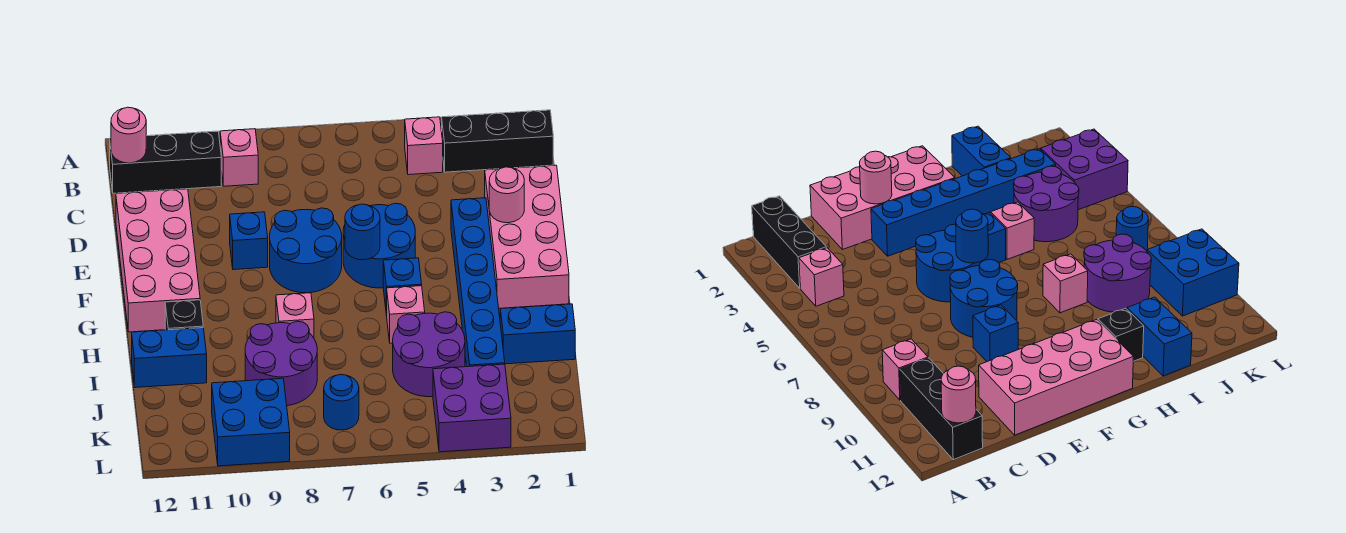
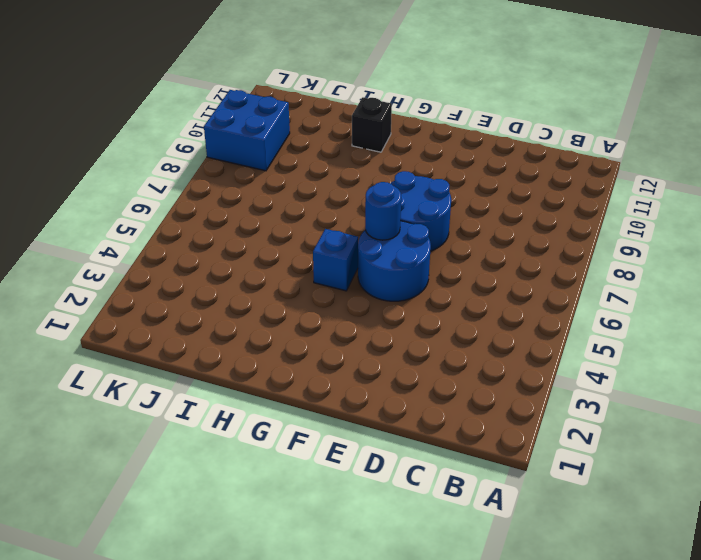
none -> black brick B1:B3 level 1
none -> pink brick B4 level 1
none -> pink brick B9 level 1

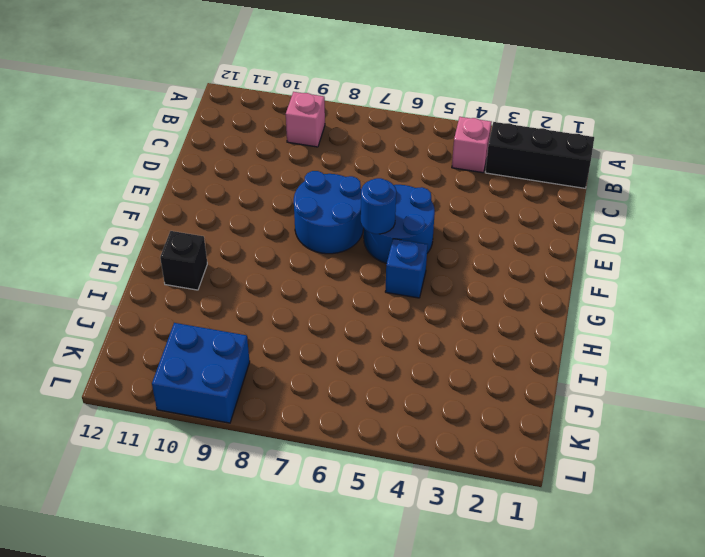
none -> black brick B10:B12 level 1
none -> pink brick D1:G2 level 1
none -> pink brick D11:G12 level 1

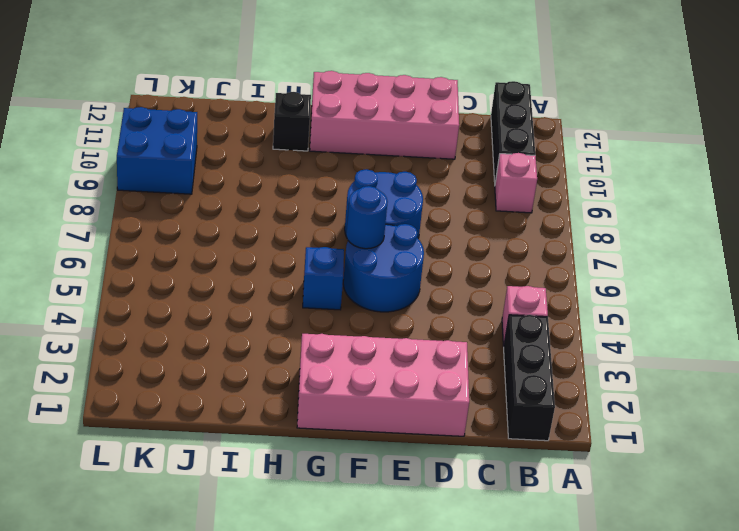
none -> blue brick E3:J3 level 1
none -> blue brick E9 level 1
none -> pink brick H5 level 1

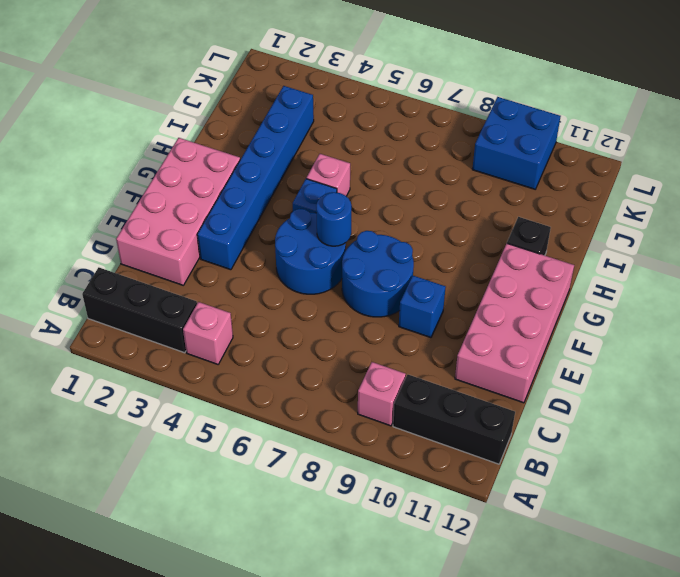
none -> pink brick H8 level 1
none -> blue brick I1:I2 level 1
none -> purple round brick I4:J5 level 1

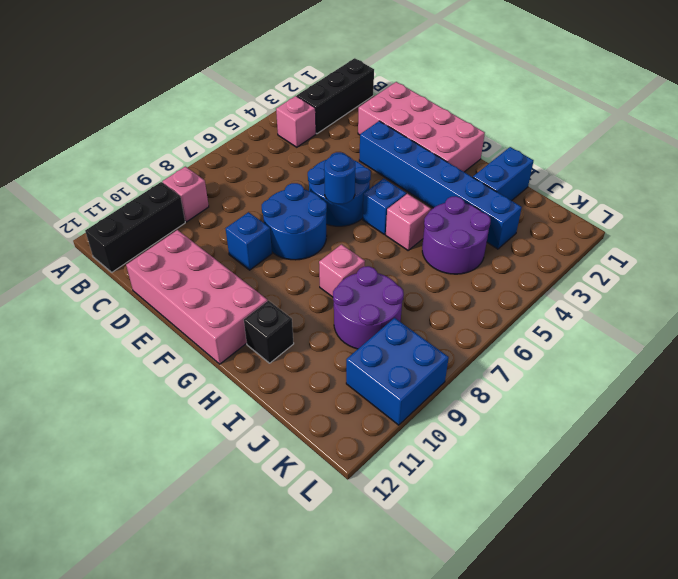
none -> blue brick I11:I12 level 1
none -> purple brick K3:L4 level 1
none -> blue round brick K7 level 1

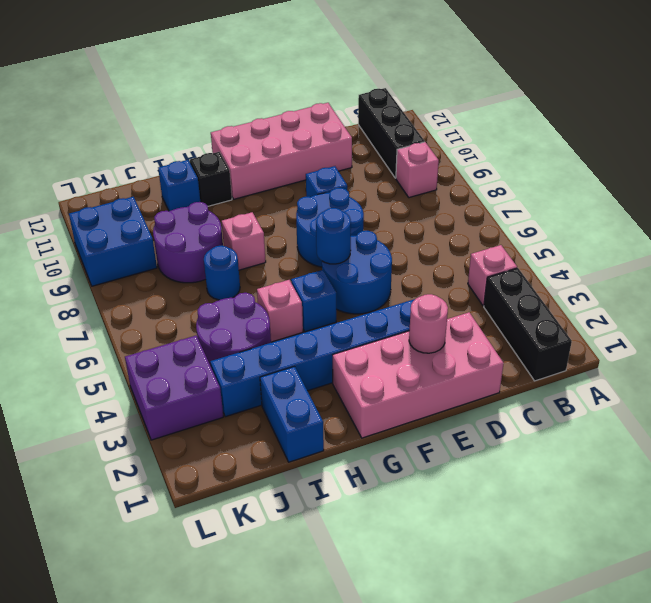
blue round brick I7 level 1 -> blue round brick K7 level 1
blue brick I11 level 1 -> blue brick I11:I12 level 1
none -> pink round brick B12 level 2

